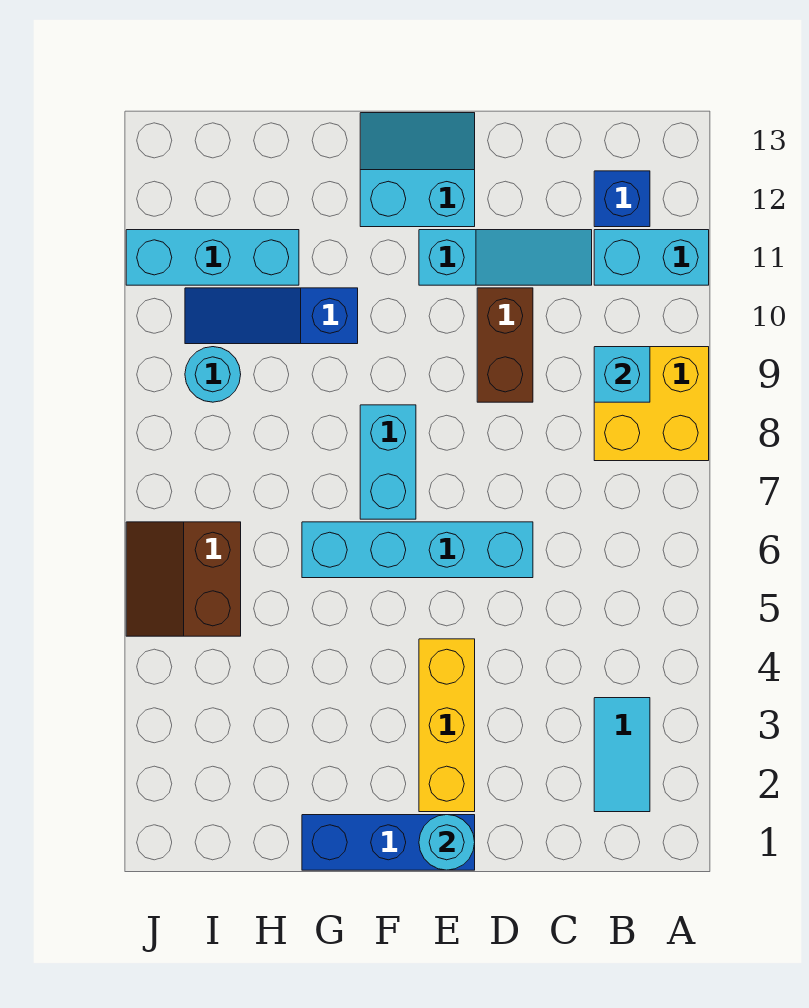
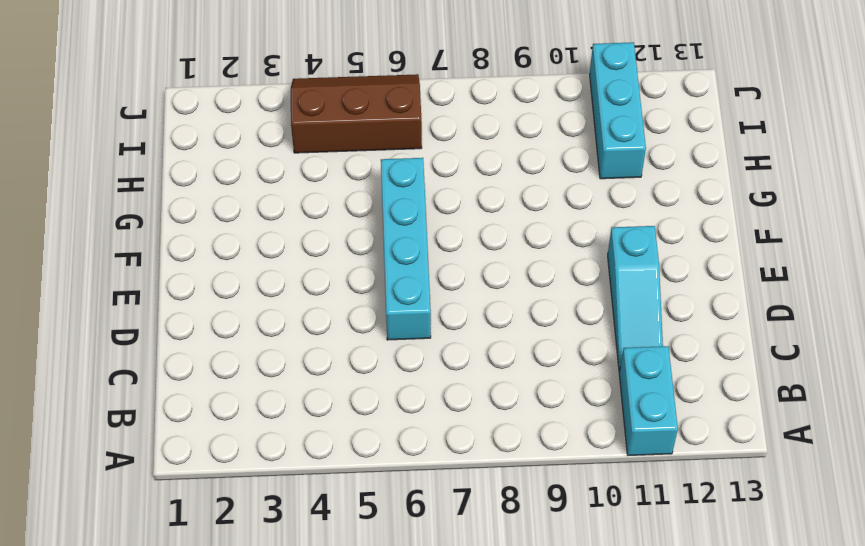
brown slope I4:J6 level 1 top I -> brown slope I5:J6 level 1 top I
none -> yellow brick A8:B9 level 1
none -> cyan tile B2:B3 level 1
none -> blue brick B12 level 1

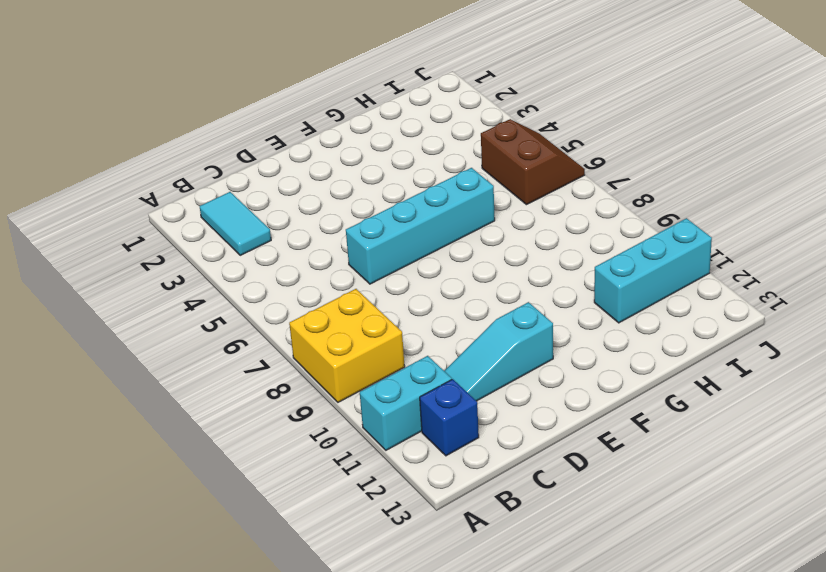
none -> brown brick D9:D10 level 1
none -> blue brick E1:G1 level 1
none -> yellow brick E2:E4 level 1

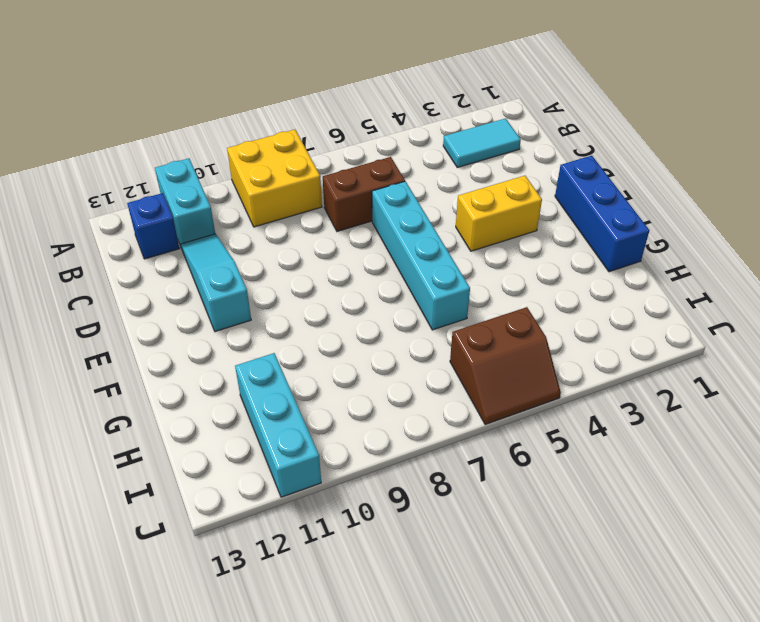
brown brick C6:C7 level 1 -> brown brick D9:D10 level 1
yellow brick E3:E4 level 1 -> yellow brick E2:E4 level 1
none -> cyan slope E12:F13 level 1 top 12
none -> cyan brick F7:F8 level 1
none -> blue slope G10:I10 level 1 top G

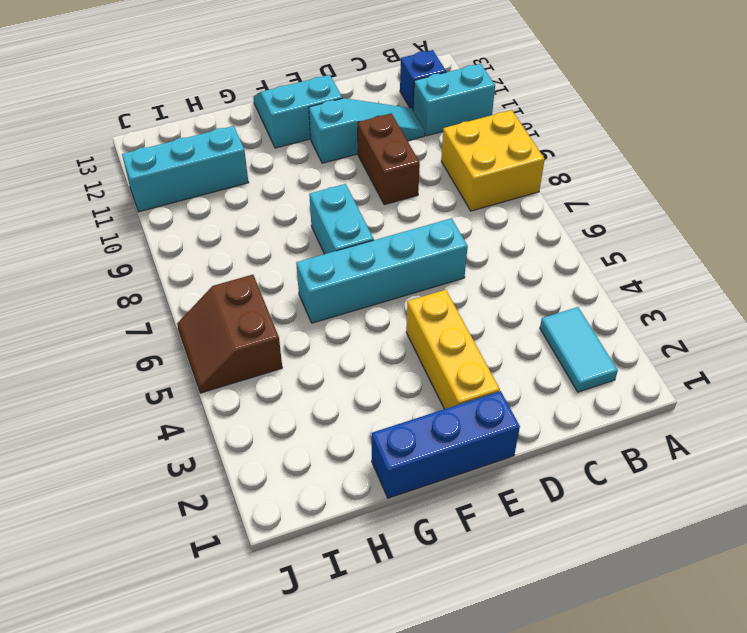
none -> blue slope G10:I10 level 1 top G
none -> cyan round brick I9 level 1
none -> cyan brick B9 level 2

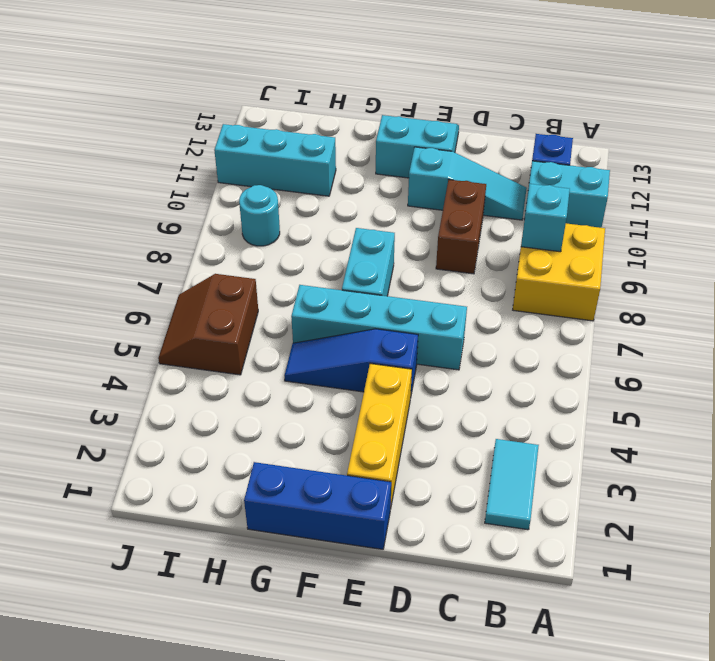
blue slope E5:G5 level 1 top E -> blue slope G10:I10 level 1 top G
none -> cyan round brick E1 level 2

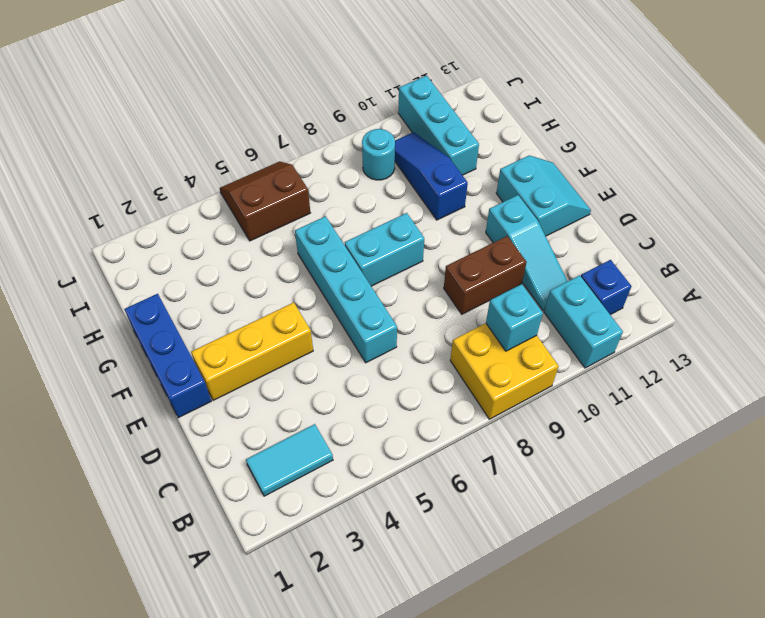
none -> cyan round brick E1 level 2

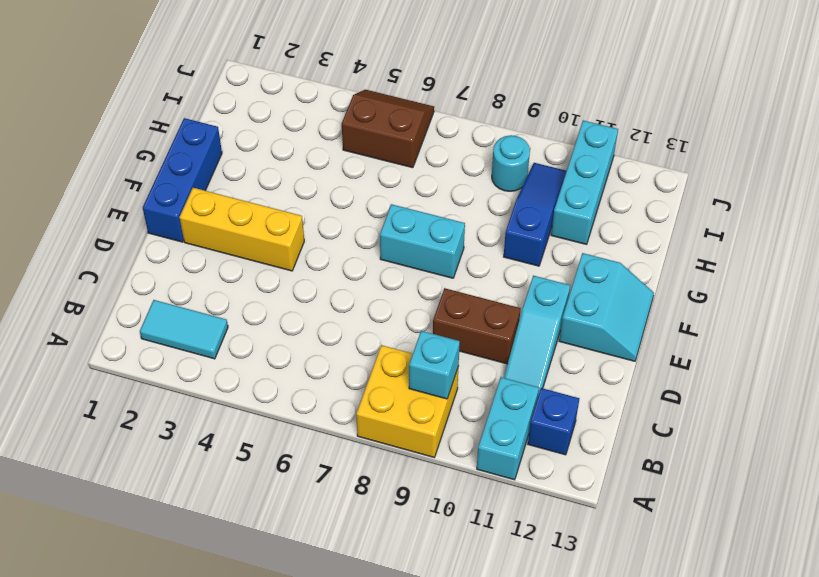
none -> cyan brick D6:G6 level 1
none -> cyan round brick E1 level 2

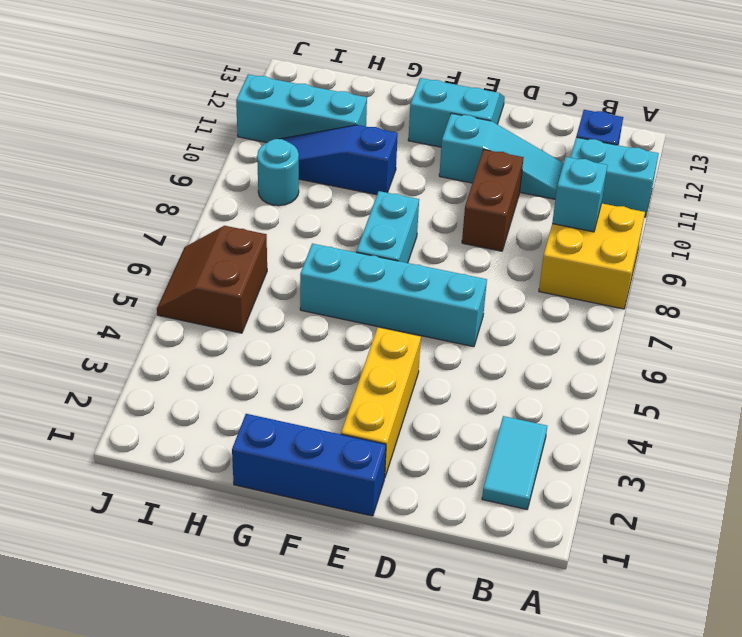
none -> cyan round brick E1 level 2

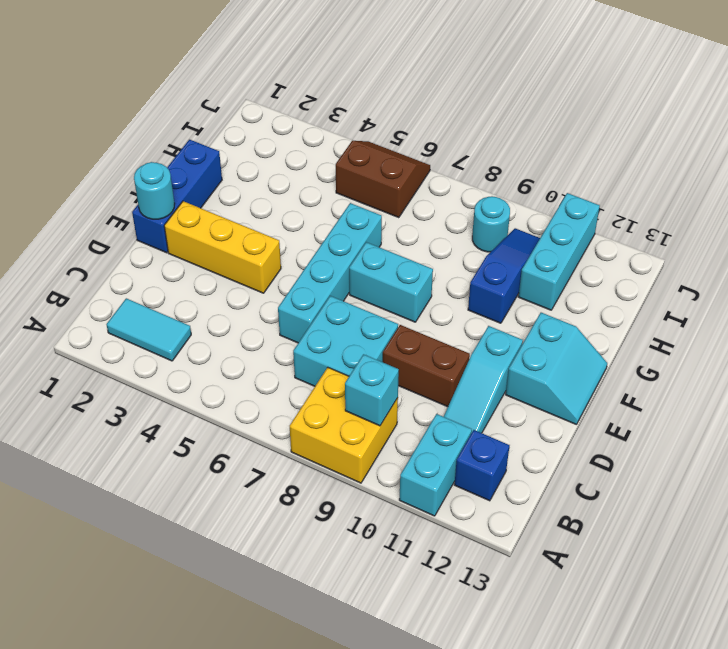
cyan brick C7:D8 level 1 -> none

